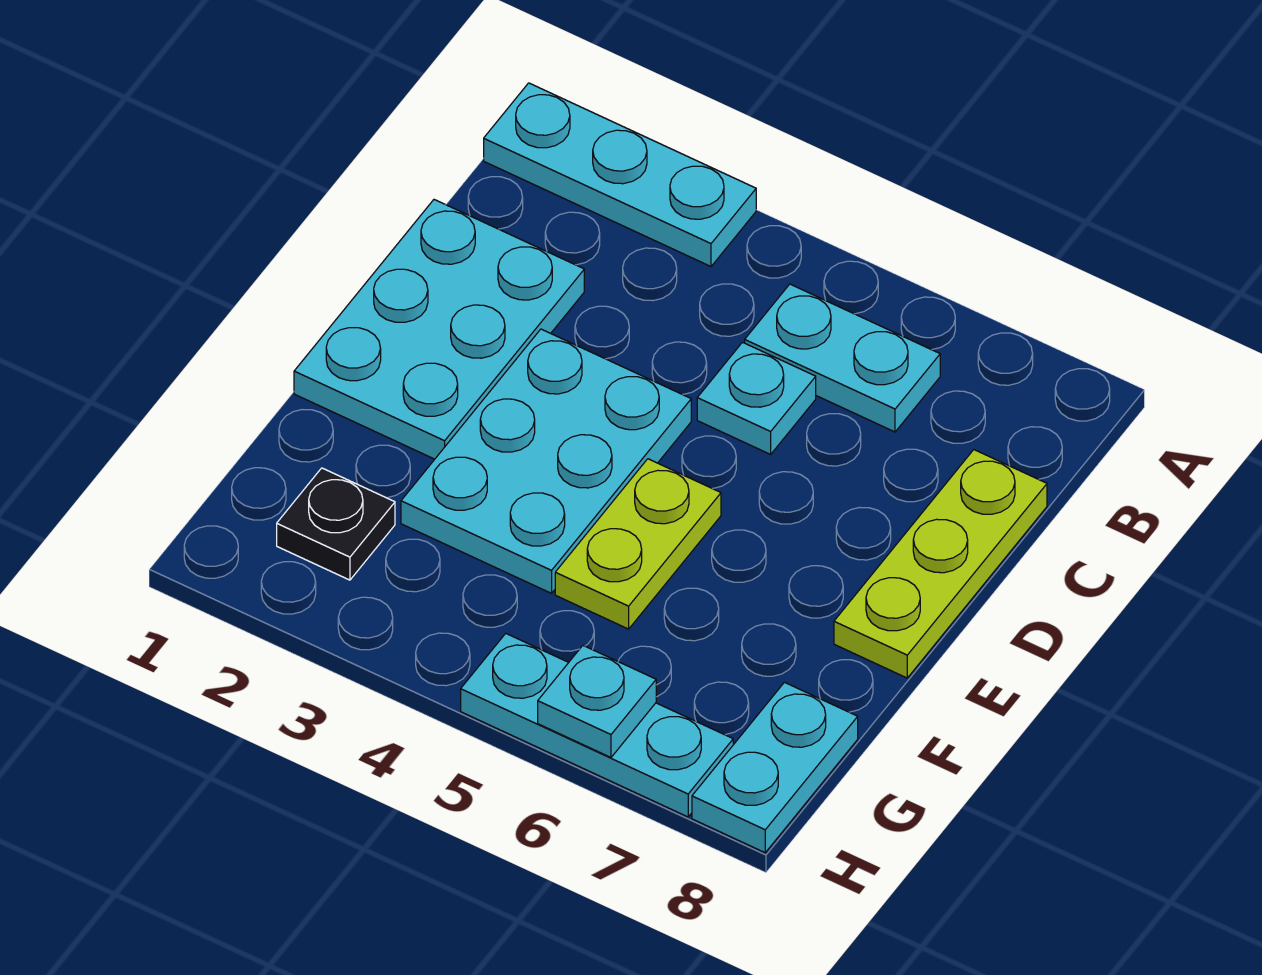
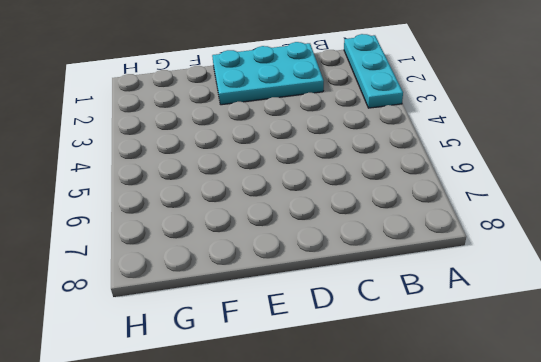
none -> cyan plate B5:B6 level 1
none -> cyan plate C5 level 1

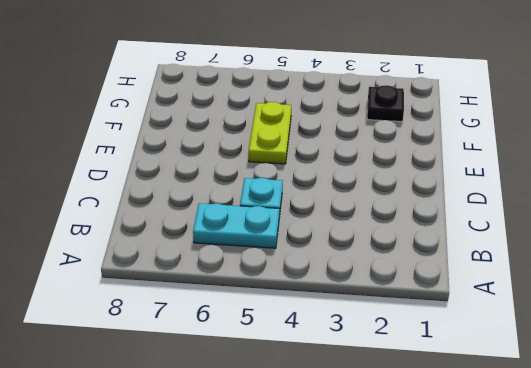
none -> cyan plate A1:A3 level 1
none -> cyan plate C1:E2 level 1

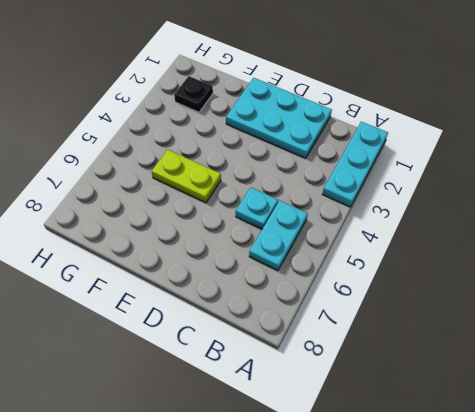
none -> lime plate C8:E8 level 1
none -> cyan plate D3:F4 level 1

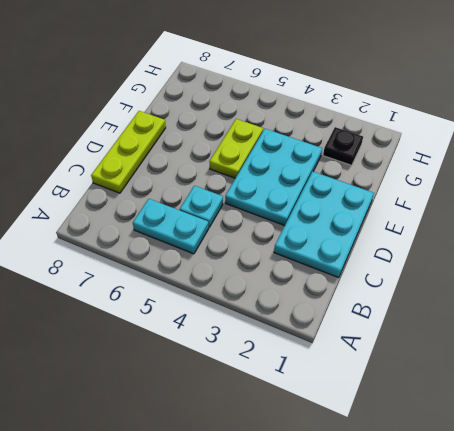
none -> cyan plate A1:A3 level 1
none -> cyan plate G8:H8 level 1

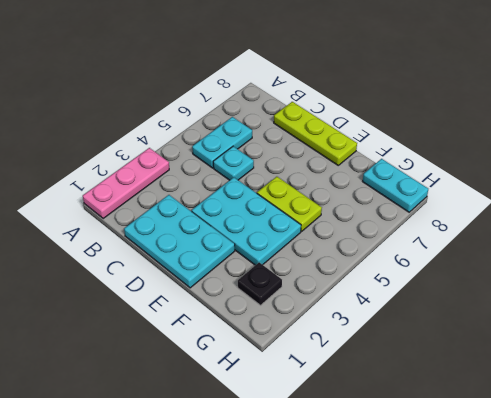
pink plate A1:A3 level 1 -> cyan plate A1:A3 level 1
none -> cyan plate H5:H7 level 1
none -> cyan plate H6 level 2

